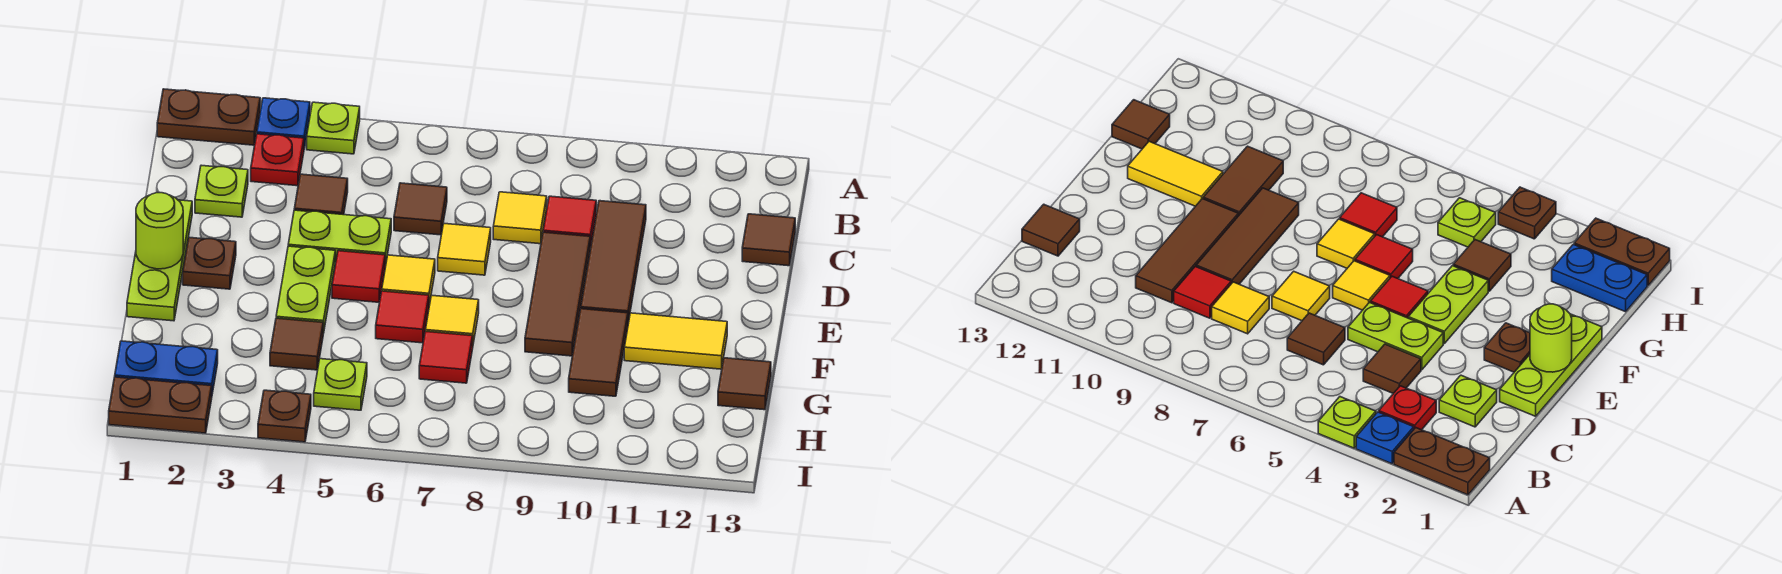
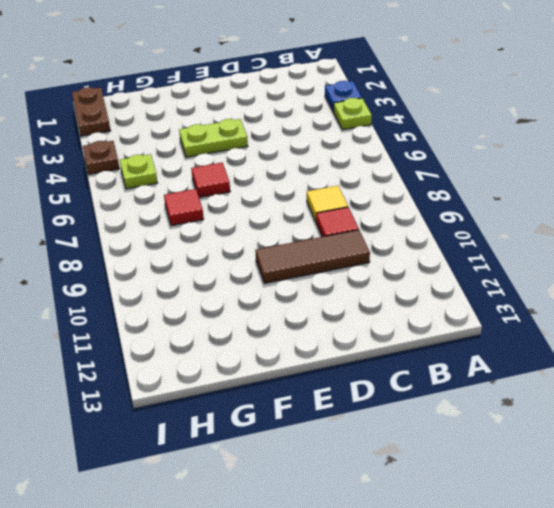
none -> brown plate A1:A2 level 1
none -> red plate B3 level 1
none -> lime plate C2 level 1
none -> brown tile C4 level 1

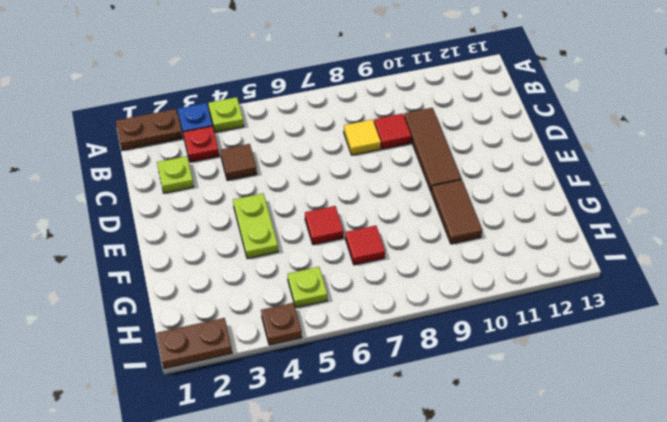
none -> brown tile C6 level 1
none -> brown tile C13 level 1
none -> lime plate D1:F1 level 1
none -> lime plate D4:D5 level 1

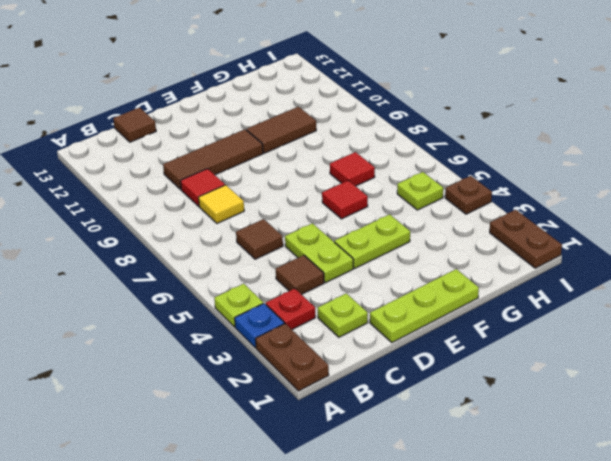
none -> yellow tile D7 level 1
none -> brown tile D9:F9 level 1
none -> brown plate E2 level 1
none -> red tile E5 level 1

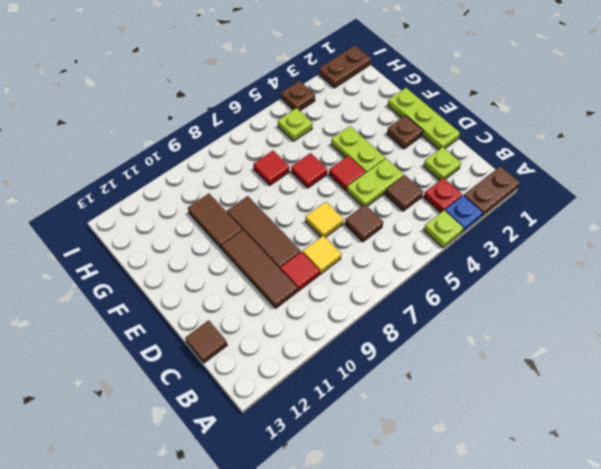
none -> yellow tile E6 level 1
none -> yellow tile F7 level 1
none -> yellow tile F11:F12 level 1
none -> brown tile G4 level 1

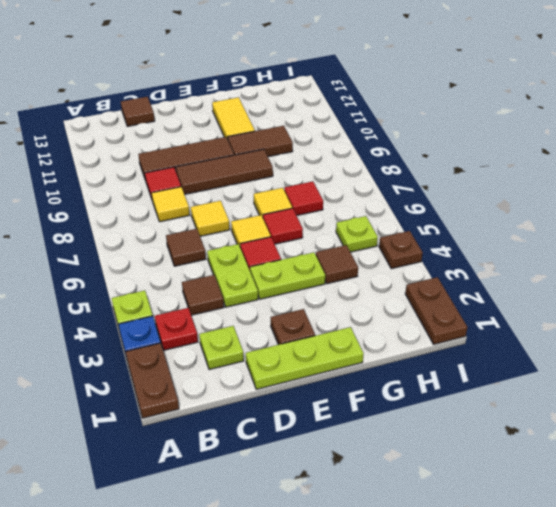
none -> brown tile G13 level 1
none -> blue plate H1:H2 level 1
none -> lime round brick E1 level 2

